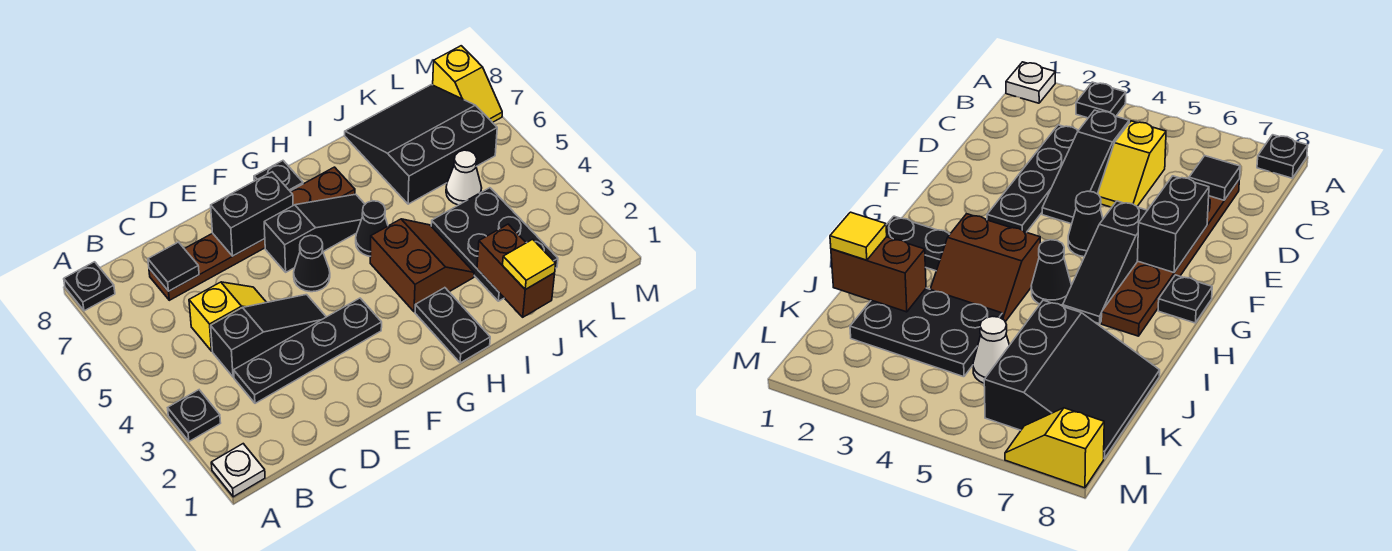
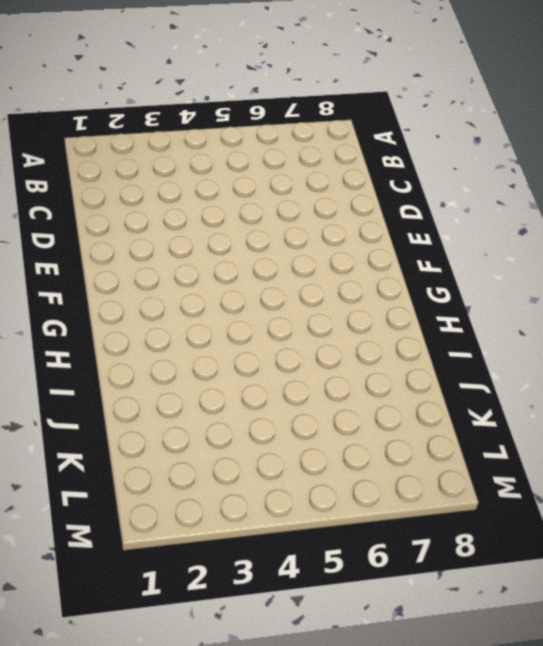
none -> white plate A1 level 1
none -> black plate A3 level 1
none -> black plate A8 level 1

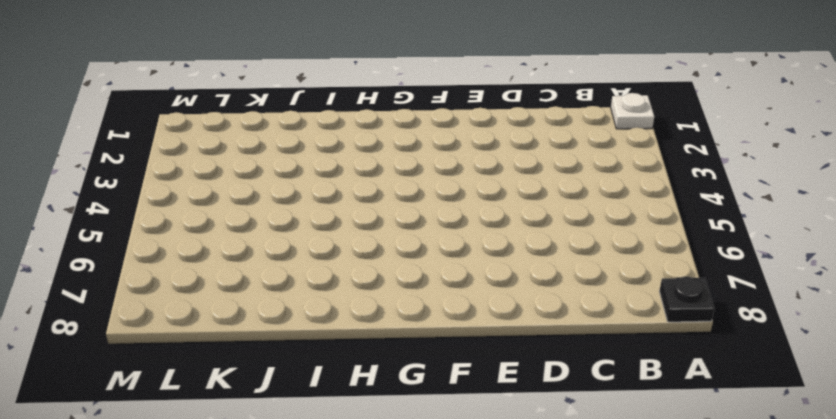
none -> black plate A3 level 1
none -> black plate C3:F3 level 1
none -> black slope C4:E4 level 1 top C

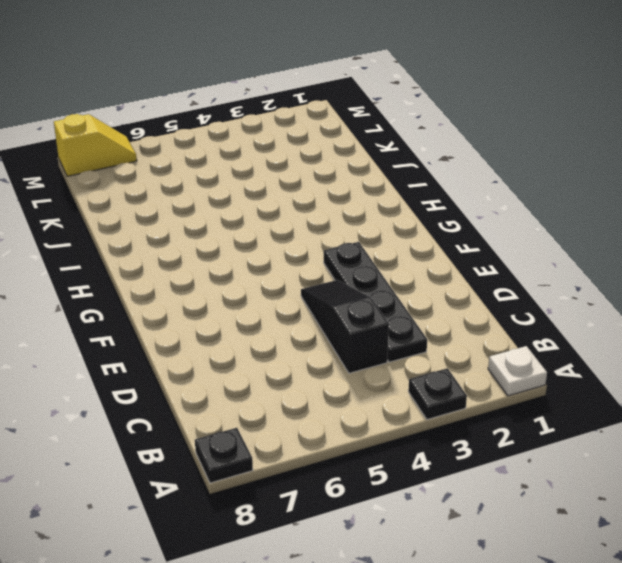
none -> yellow slope C5:D5 level 1 top C
none -> brown plate C7:H7 level 1
none -> black cone F5 level 1

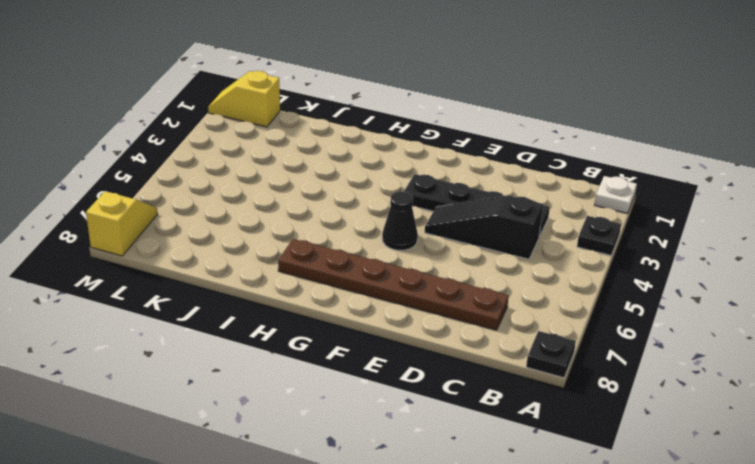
yellow slope L1:M1 level 1 top L -> yellow slope C5:D5 level 1 top C
none -> black slope F6:H6 level 1 top F
none -> black plate G8 level 1
none -> black plate H1:H2 level 1

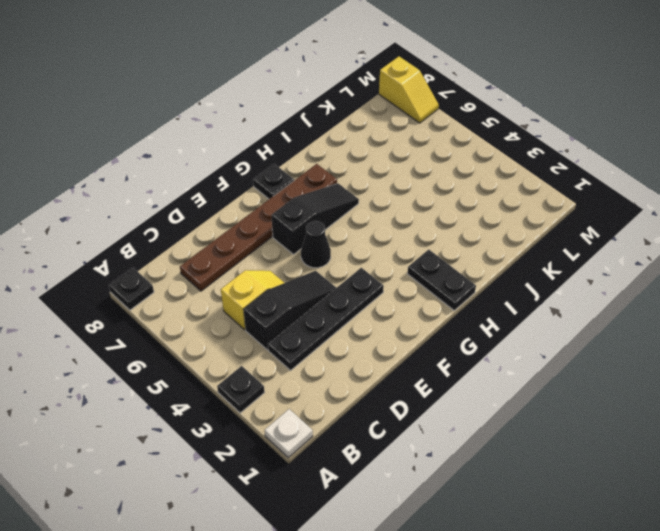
none -> brown slope H3:I4 level 1 top H
none -> black cone H5 level 1
none -> black plate J2:K4 level 1

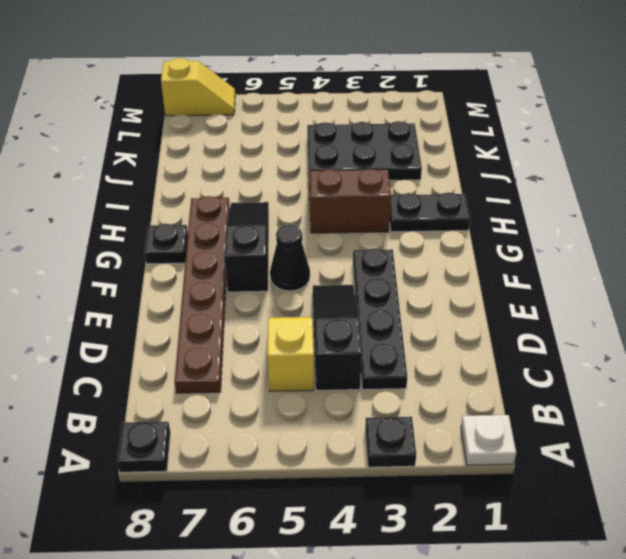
none -> black cone H5 level 1
none -> black slope J6:L8 level 1 top 6
none -> white cone K5 level 1

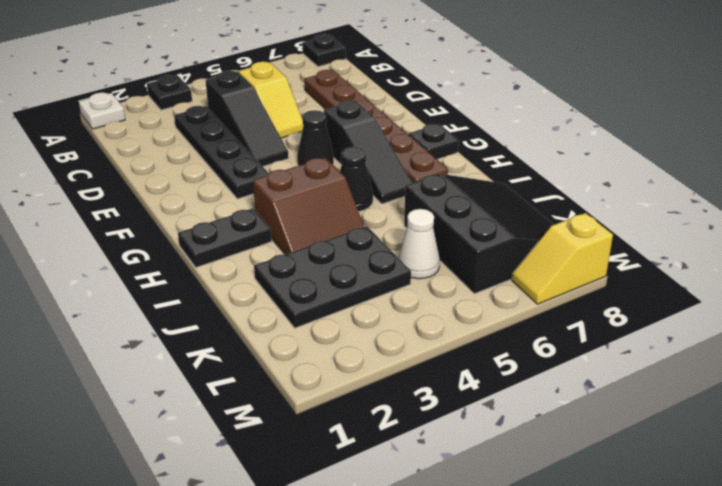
none -> black tile C7 level 2
none -> black brick E7:F7 level 2
none -> brown brick J1:J2 level 2

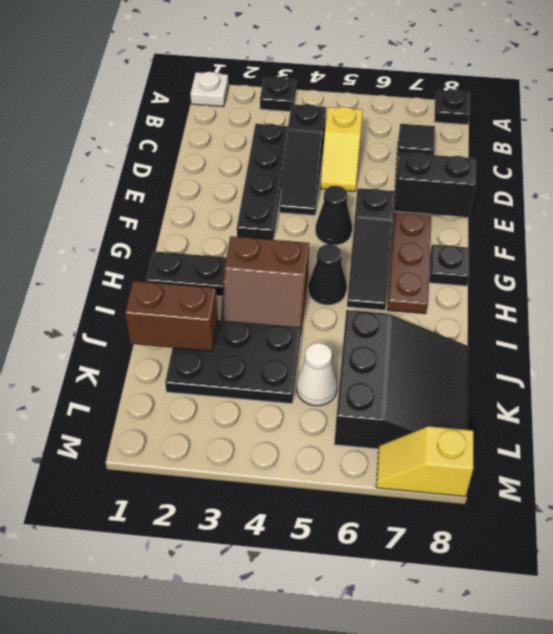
black brick E7:E8 level 2 -> black brick E7:F7 level 2
none -> yellow tile J1 level 3

